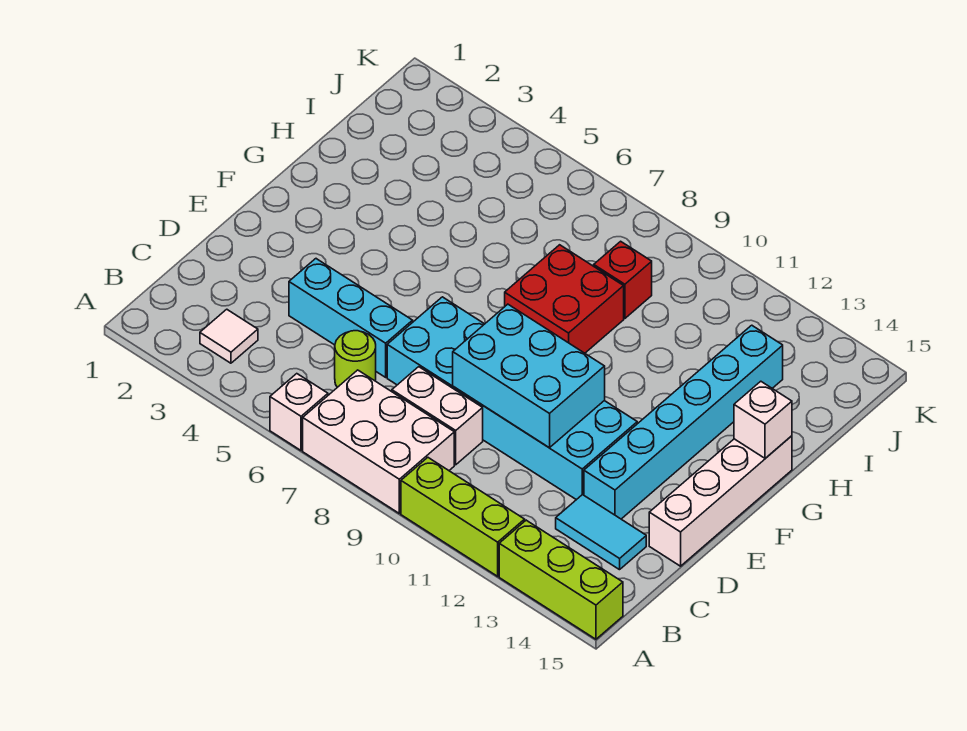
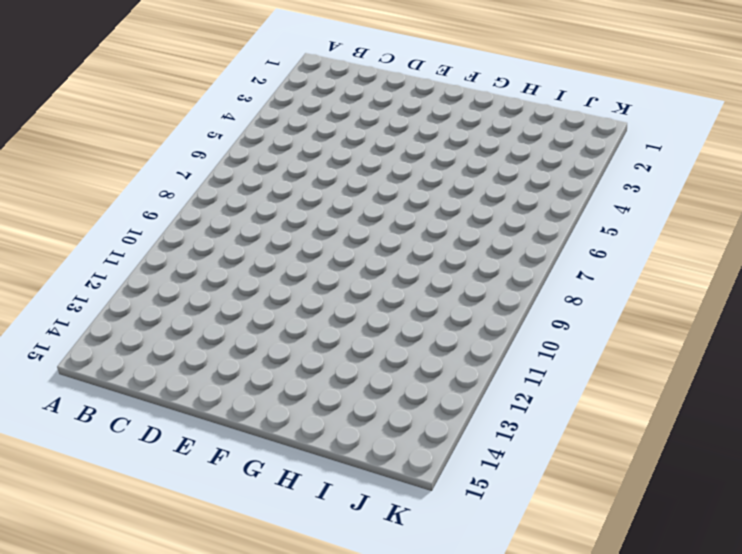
none -> white brick A6 level 1
none -> white brick A7:B9 level 1
none -> lime brick A10:A12 level 1

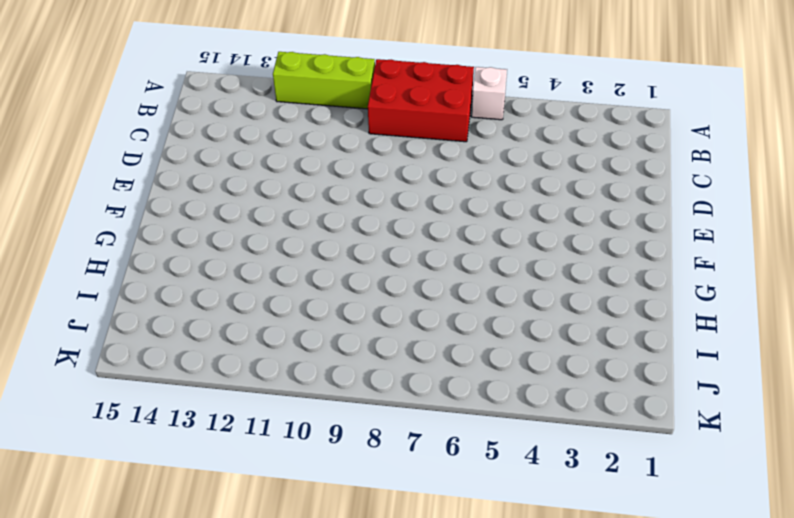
red brick A7:B9 level 1 -> white brick A7:B9 level 1
none -> lime brick A13:A15 level 1
none -> white tile B3 level 1
none -> lime round brick C6 level 1

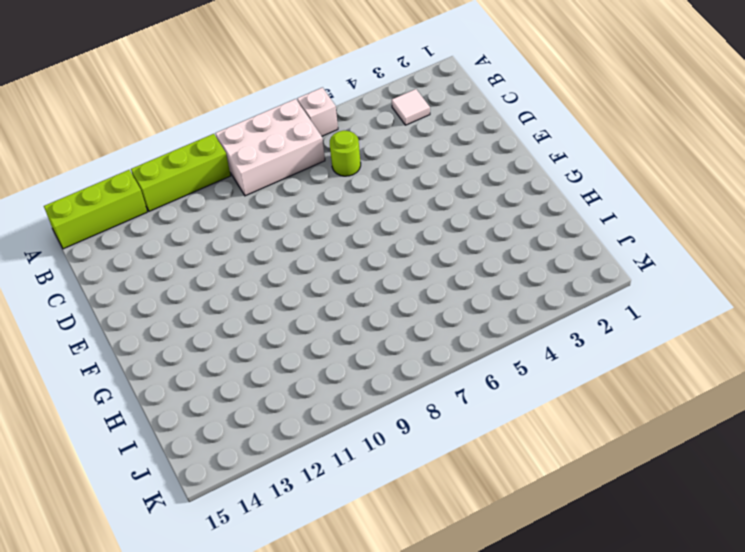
none -> white brick C8:C9 level 1
none -> cyan tile C13:C14 level 1
none -> cyan brick D4:D6 level 1

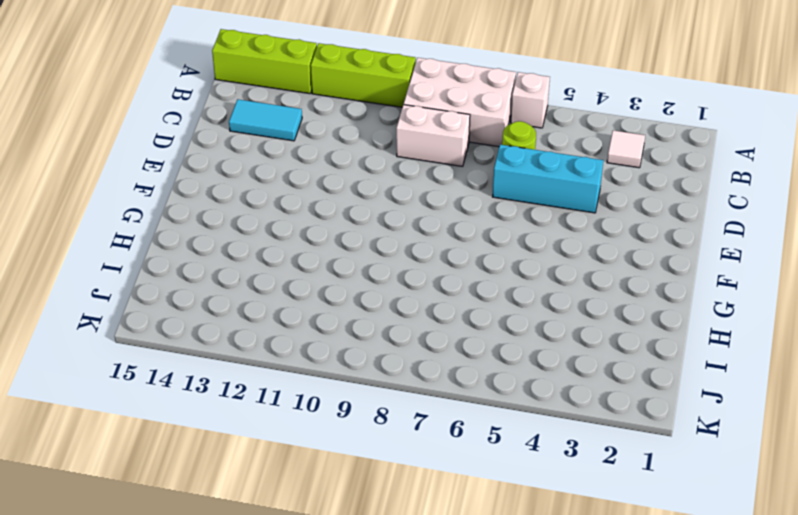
none -> cyan brick D7:E12 level 1
none -> cyan brick D13:I13 level 1
none -> white brick D15:G15 level 1

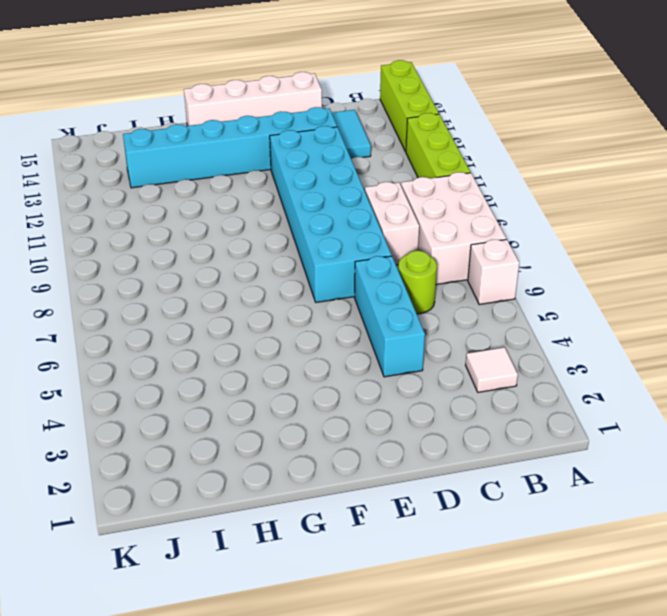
none -> red brick G8:H9 level 1
none -> red brick I9 level 1
none -> cyan brick D9:E11 level 2

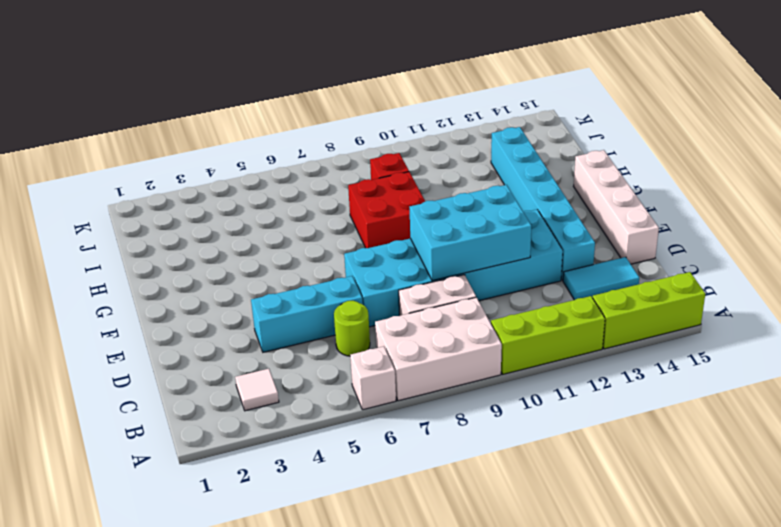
none -> white brick G15 level 2

